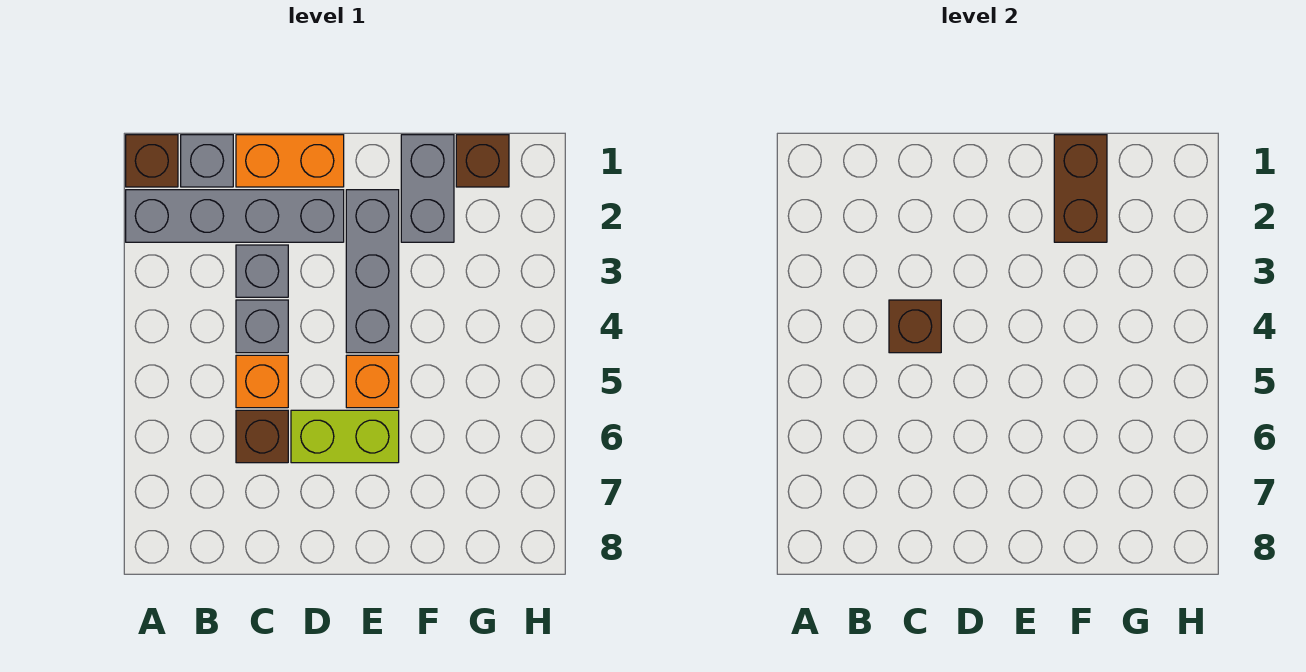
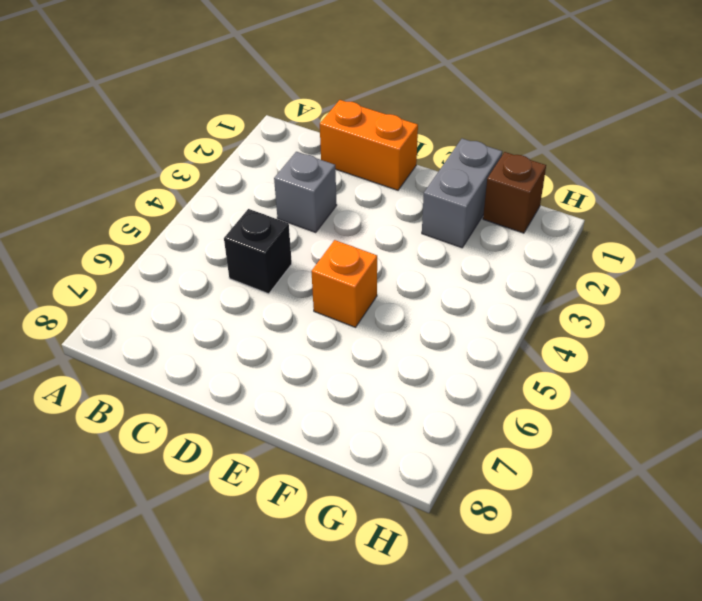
black brick C5 level 1 -> orange brick C5 level 1
none -> brown brick A1 level 1
none -> grey brick A2:D2 level 1
none -> grey brick B1 level 1

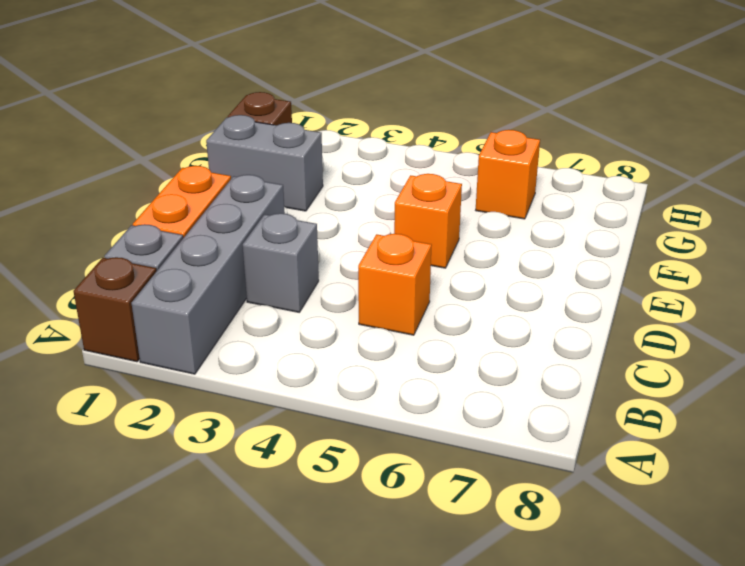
orange brick G6 level 1 -> none
none -> grey brick C4 level 1
none -> brown brick C6 level 1
none -> lime brick D6:E6 level 1

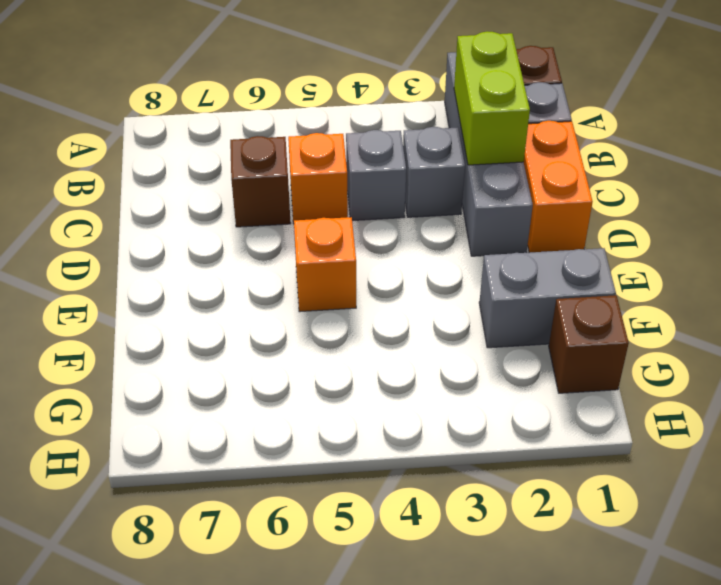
lime brick B2:C2 level 2 -> lime brick D6:E6 level 1
none -> grey brick E2:E4 level 1
none -> brown brick C4 level 2
none -> brown brick F1:F2 level 2

